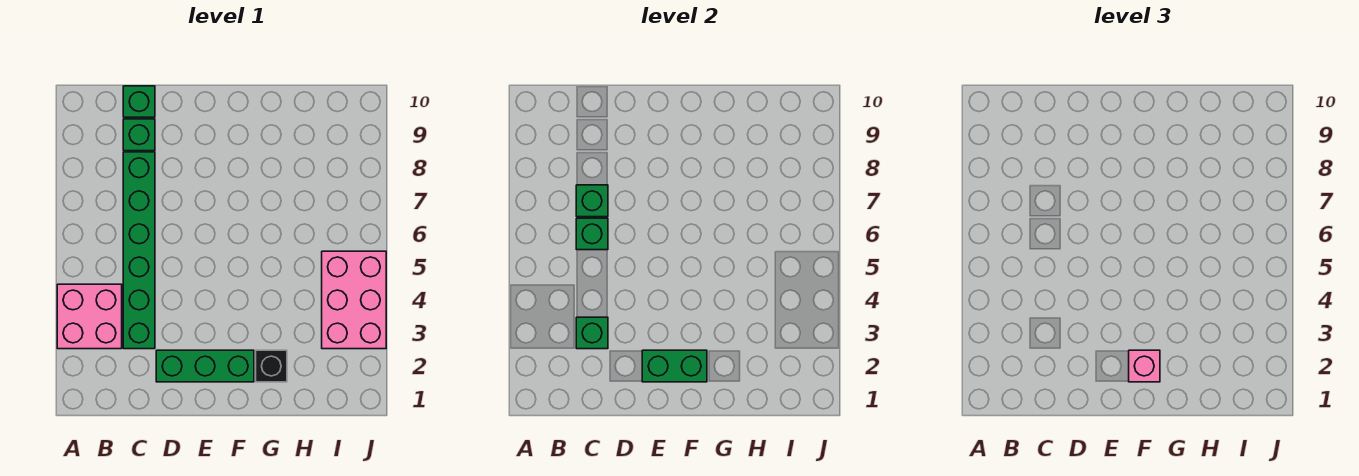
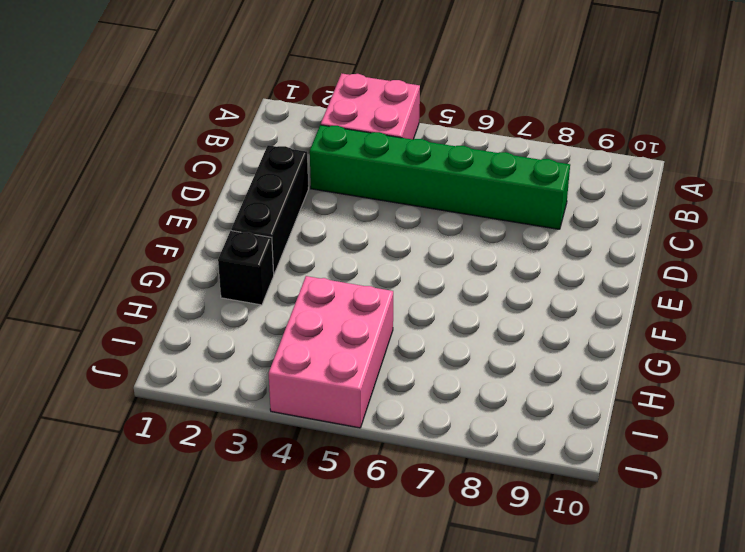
black brick D2:F2 level 1 -> green brick D2:F2 level 1
pink brick H4:J5 level 1 -> pink brick I3:J5 level 1
none -> green brick C9 level 1
none -> green brick C10 level 1
none -> green brick C3 level 2

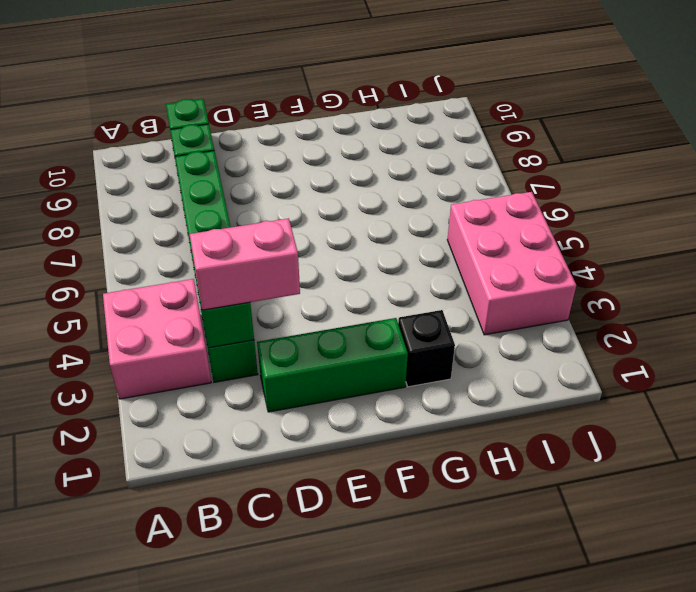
pink brick C3:D3 level 3 -> none
none -> green brick C6 level 2
none -> green brick C7 level 2
none -> green brick E2:F2 level 2

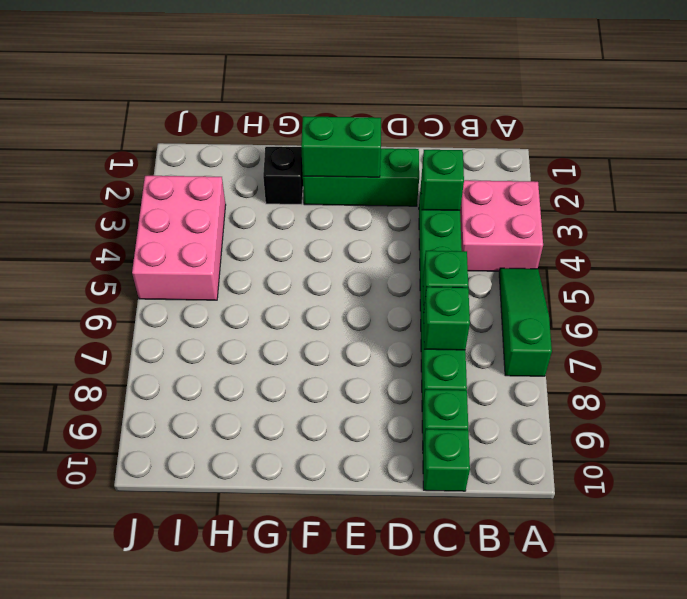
green slope A5:A7 level 1 top 7 -> none
none -> pink brick F2 level 3

